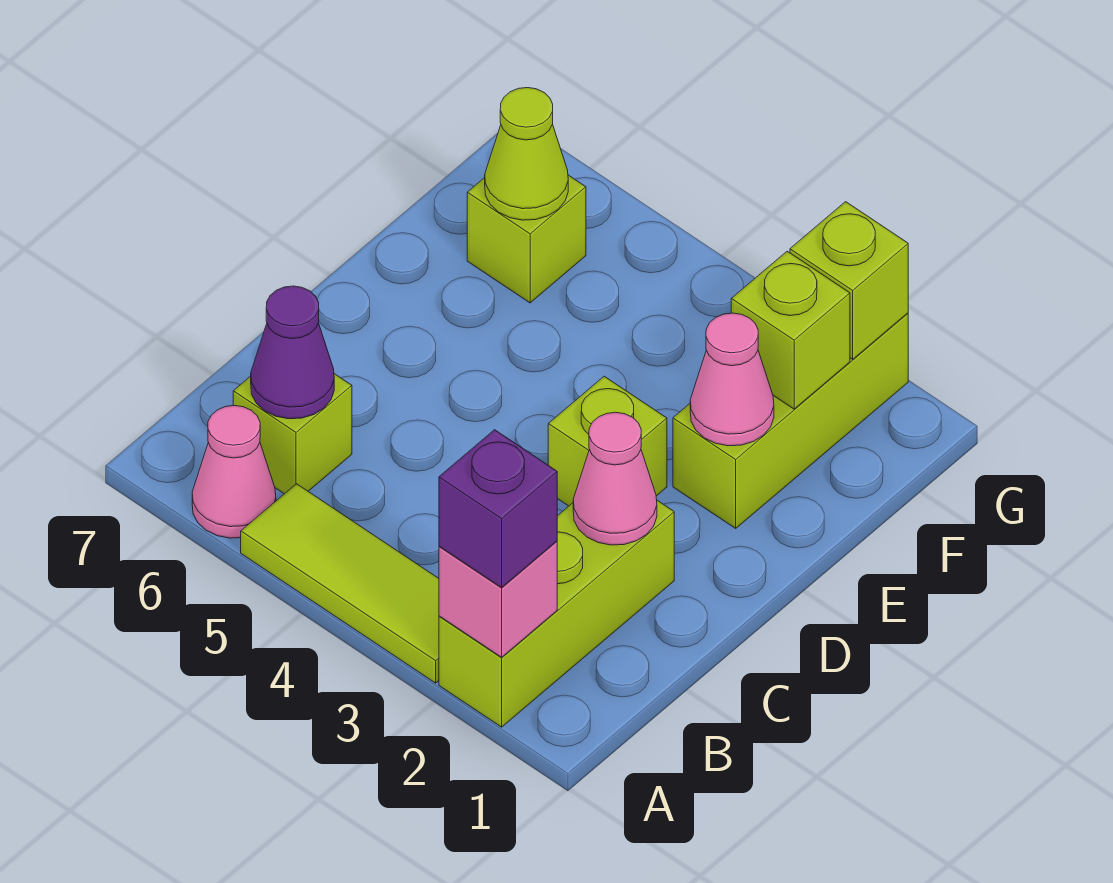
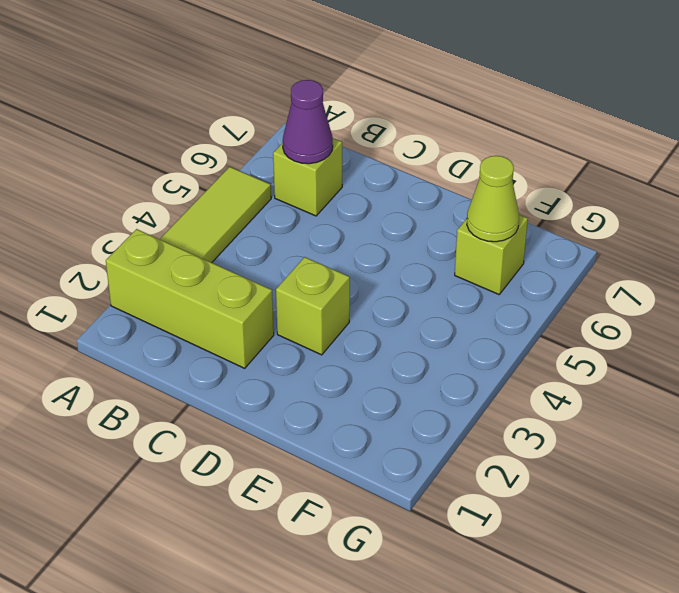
none -> pink cone A6 level 1
none -> lime brick E2:G2 level 1
none -> pink brick A2 level 2

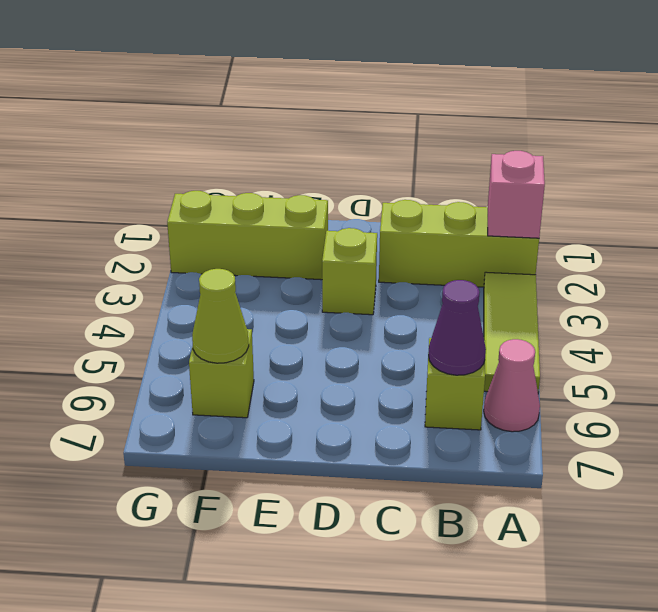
none -> pink cone C2 level 2
none -> pink cone E2 level 2
none -> lime brick F2 level 2

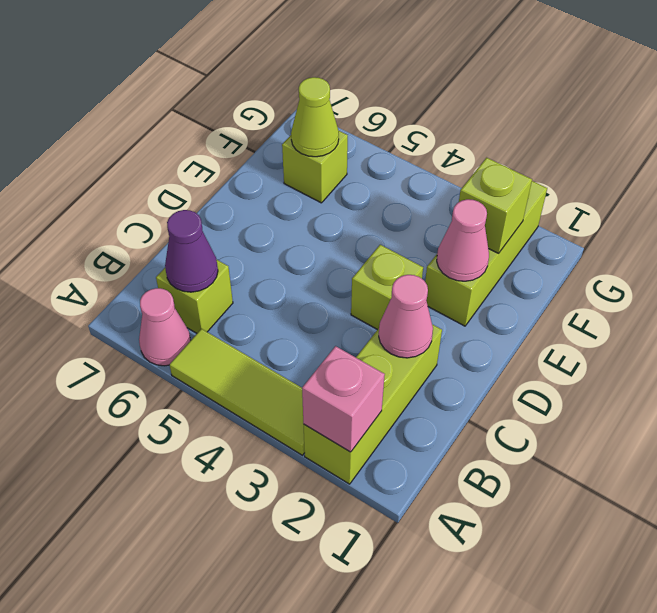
none -> lime brick G2 level 2
none -> purple brick A2 level 3

